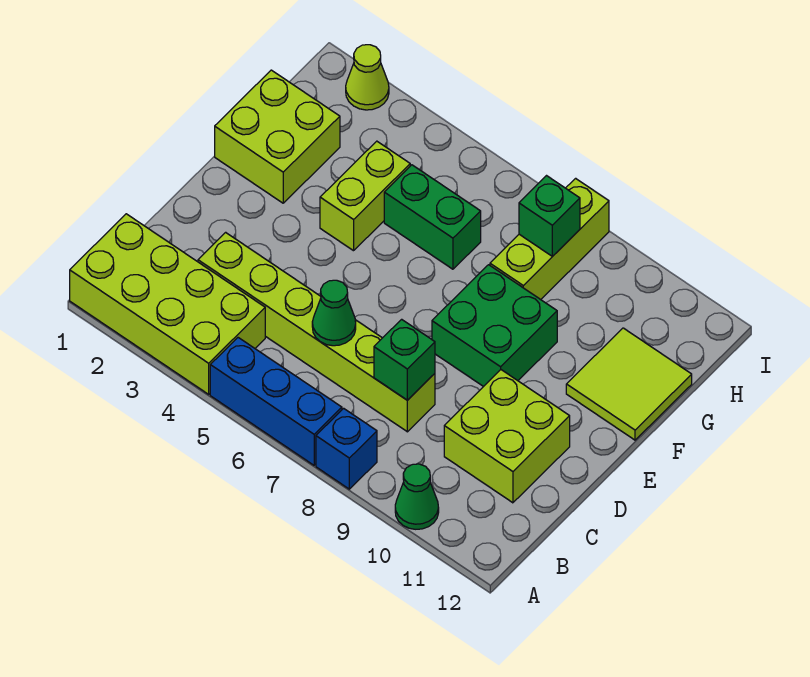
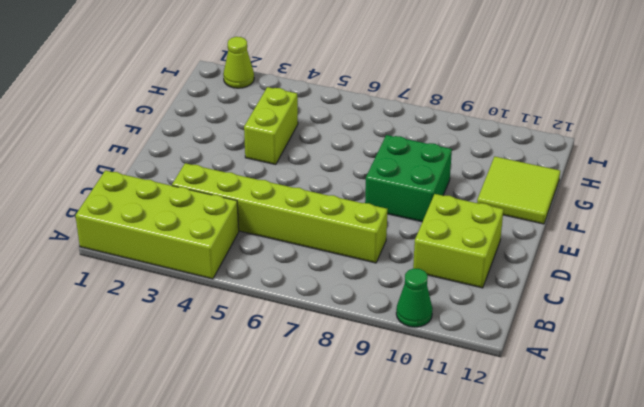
none -> blue brick A5:A7 level 1
none -> blue brick A8 level 1
none -> lime brick F1:G2 level 1

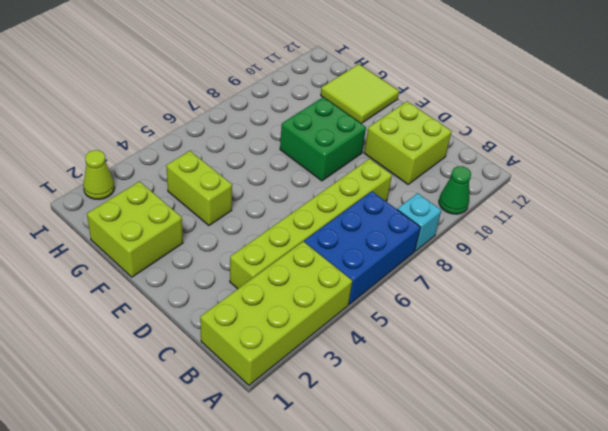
blue brick A5:B7 level 1 -> blue brick A5:A7 level 1
cyan brick A8 level 1 -> blue brick A8 level 1
none -> green brick G5:G6 level 1
none -> lime brick G8:I8 level 1
none -> green cone C6 level 2

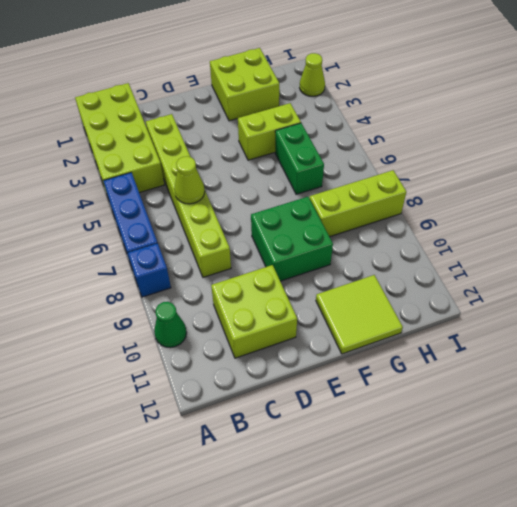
lime cone C6 level 2 -> green cone C6 level 2
none -> green brick C8 level 2
none -> green brick H8 level 2

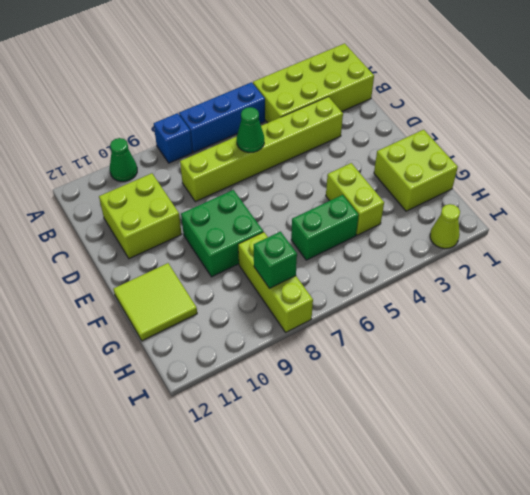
none -> green brick C8 level 2

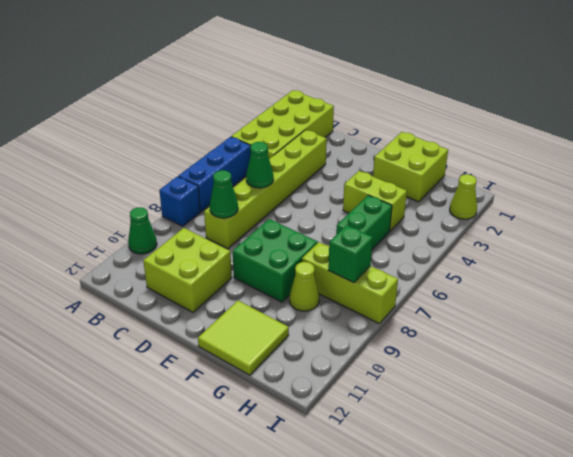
green cone C8 level 2 -> green brick C8 level 2
lime cone G9 level 1 -> none

